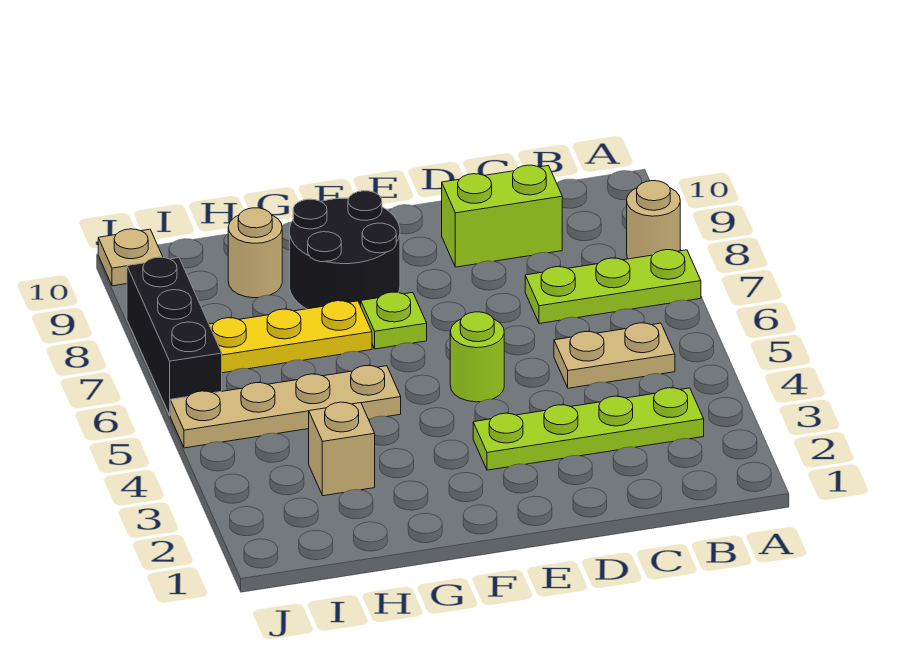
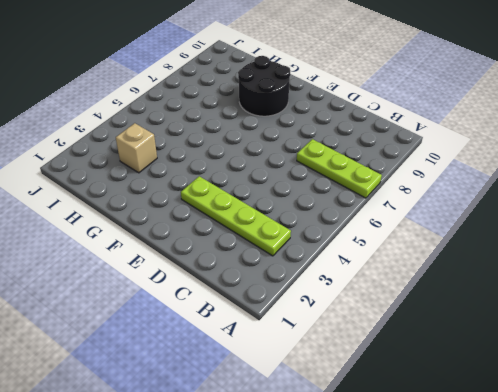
none -> tan round brick A8 level 1
none -> tan plate B5:C5 level 1
none -> lime brick C9:D9 level 1

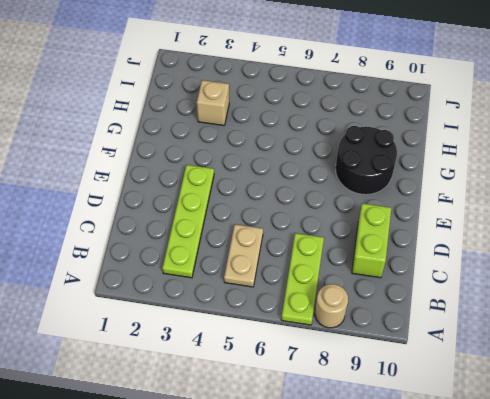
none -> lime round brick E5 level 1
none -> lime plate F7 level 1
none -> tan plate G5:J5 level 1

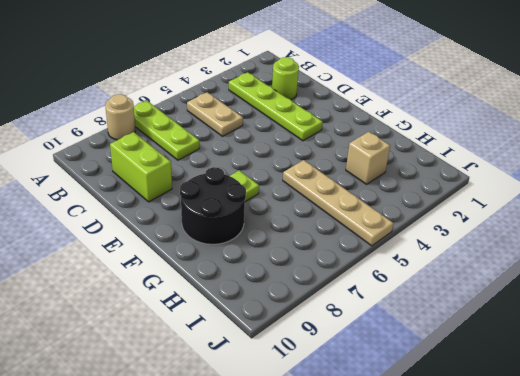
lime round brick C2 level 1 -> lime round brick E5 level 1
none -> yellow plate G7:I7 level 1
none -> tan round brick H9 level 1
none -> black brick J6:J8 level 1

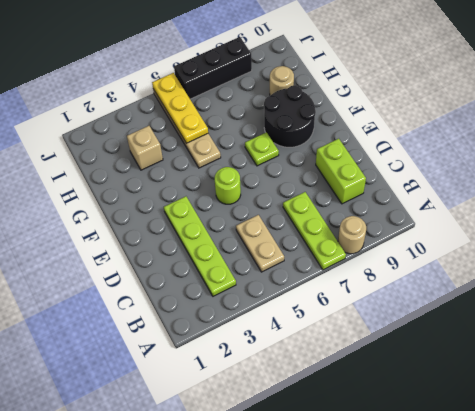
yellow plate H5:J5 level 2 -> yellow plate G7:I7 level 1
none -> tan plate J10 level 1

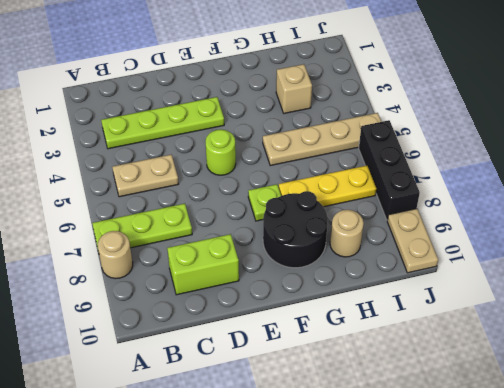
tan plate J9:J10 level 1 -> tan plate J10 level 1

